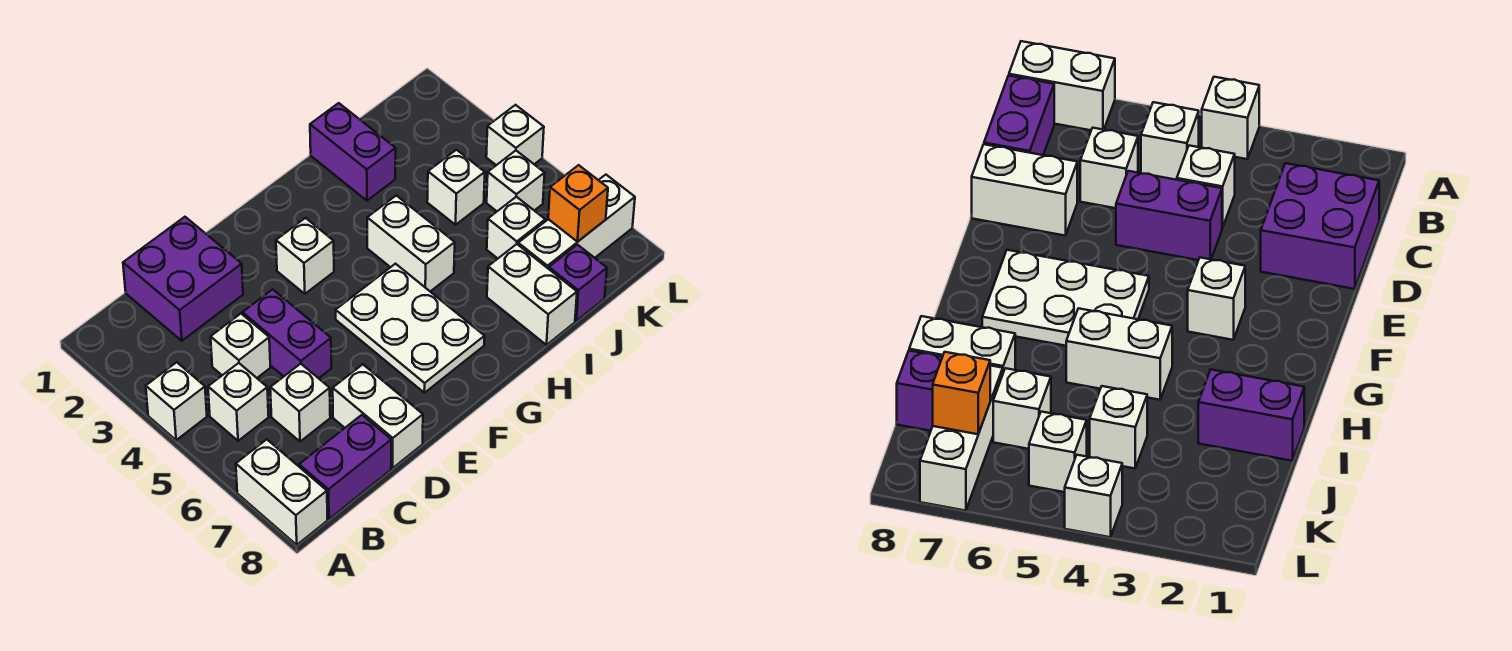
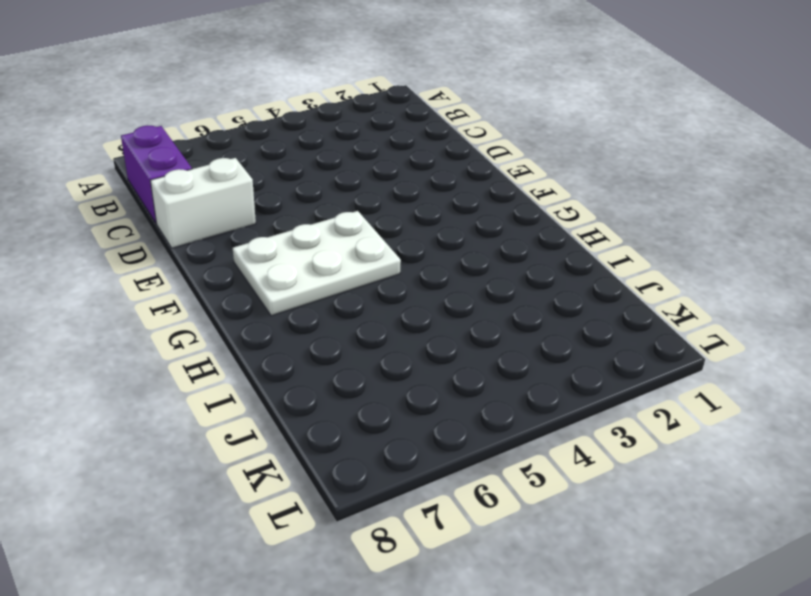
none -> white brick A4 level 1
none -> white brick A7:A8 level 1
none -> white brick B5 level 1

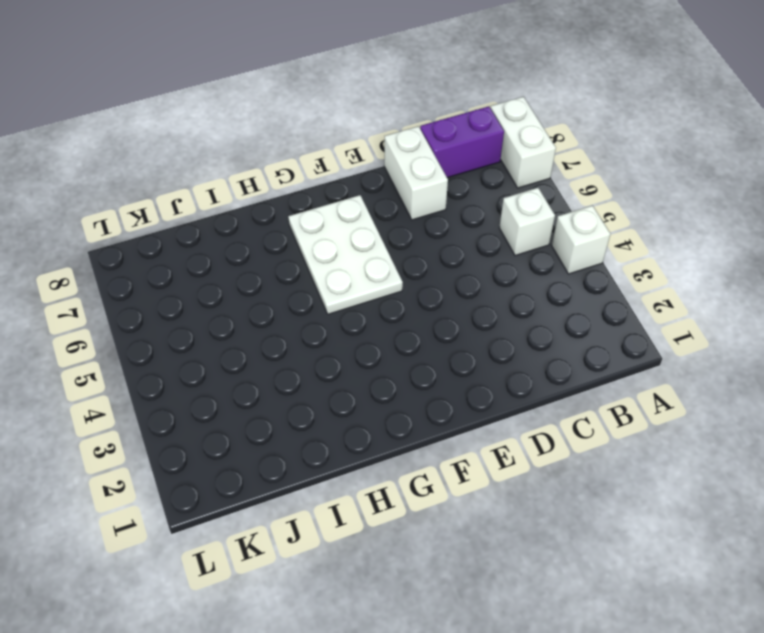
none -> purple brick C1:D2 level 1
none -> white brick C4 level 1
none -> white brick C6 level 1

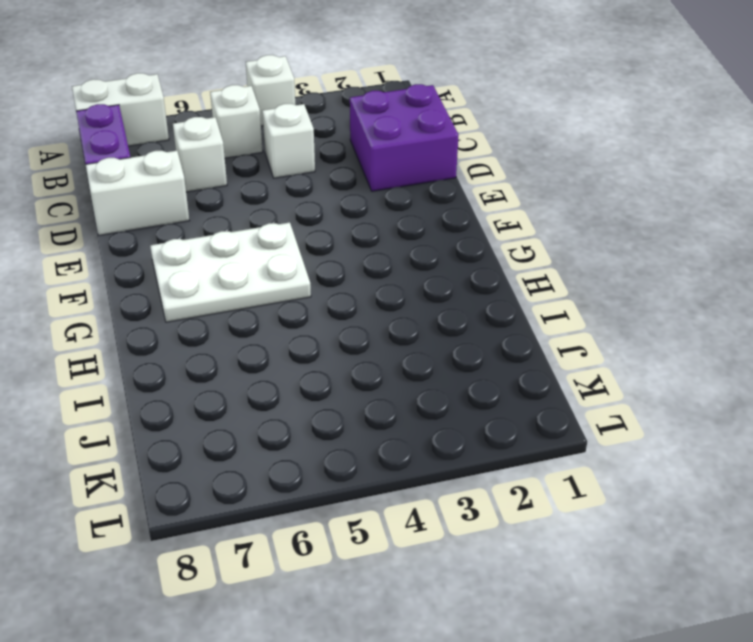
none -> purple brick D4:D5 level 1
none -> white brick F3 level 1
none -> white brick H4:H5 level 1

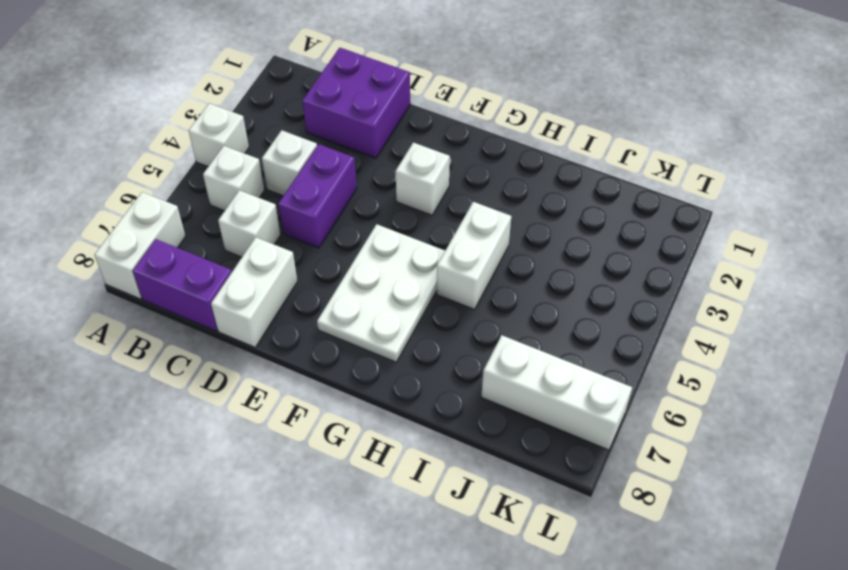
none -> purple brick I1:I2 level 1
none -> white brick I7:I8 level 1
none -> white brick J4 level 1

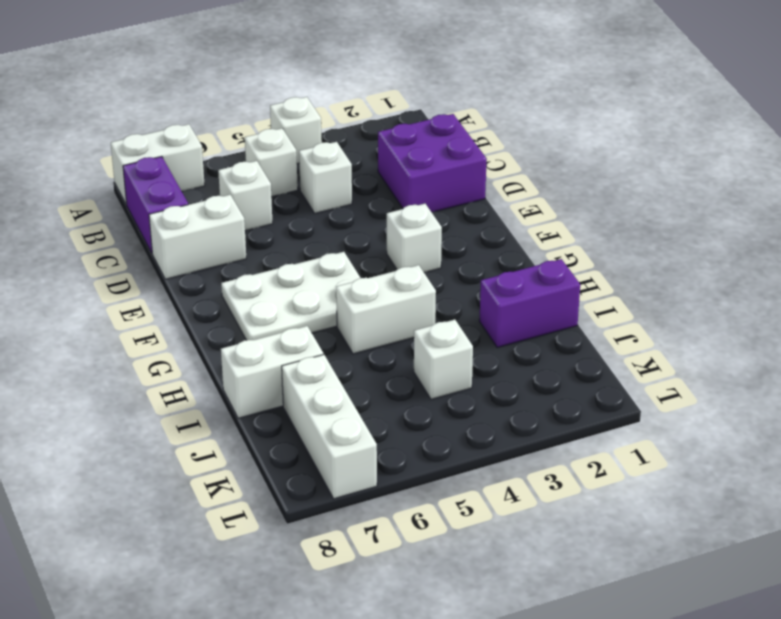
none -> purple brick D4:D5 level 1
none -> white brick J6 level 1
none -> purple brick J8 level 1

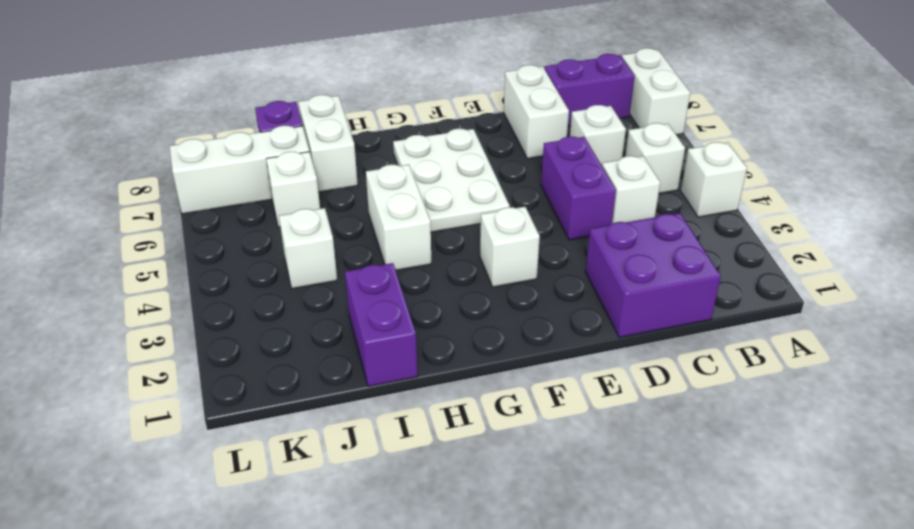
none -> white brick K5 level 1
none -> white brick L4 level 1
none -> orange brick K7 level 2

